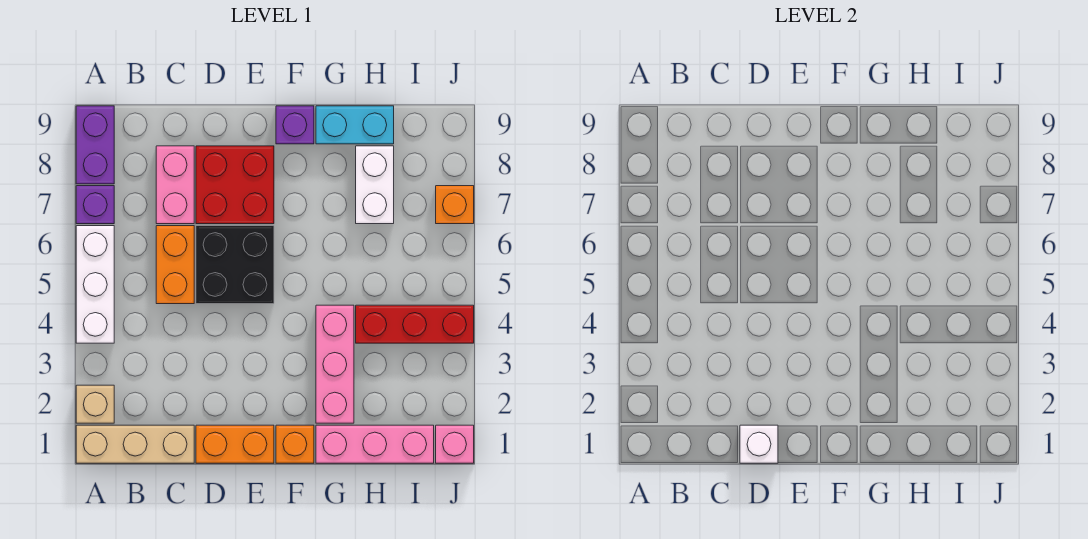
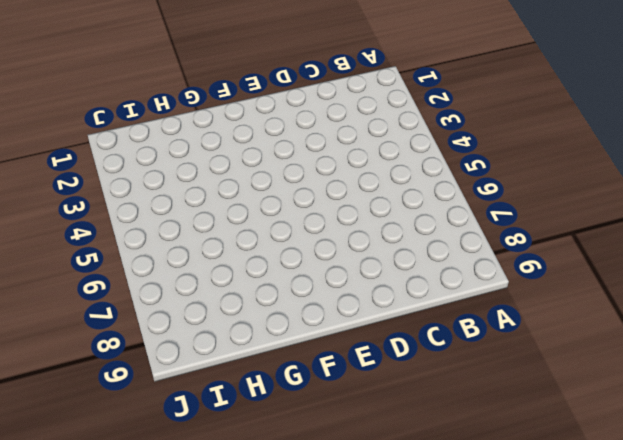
none -> tan brick A1:C1 level 1
none -> tan brick A2 level 1
none -> white brick A4:A6 level 1

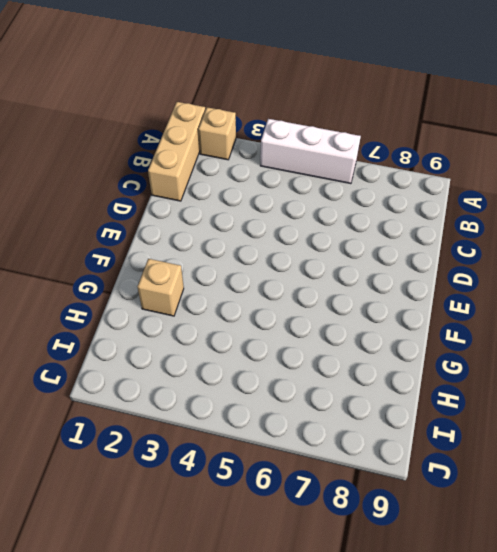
tan brick G2 level 1 -> pink brick G2:G4 level 1
none -> purple brick A7 level 1
none -> purple brick A8:A9 level 1
none -> orange brick C5:C6 level 1

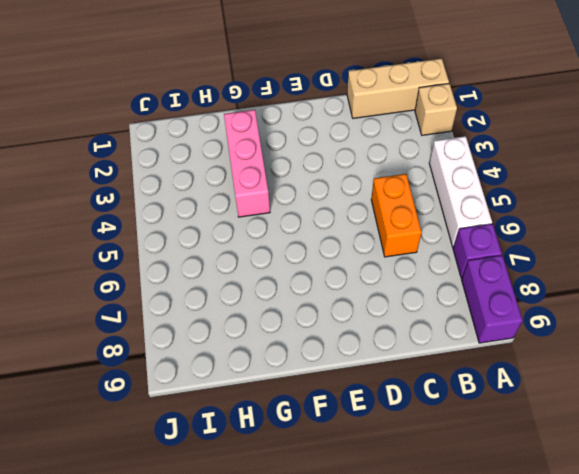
none -> pink brick C7:C8 level 1
none -> orange brick D1:E1 level 1
none -> black brick D5:E6 level 1

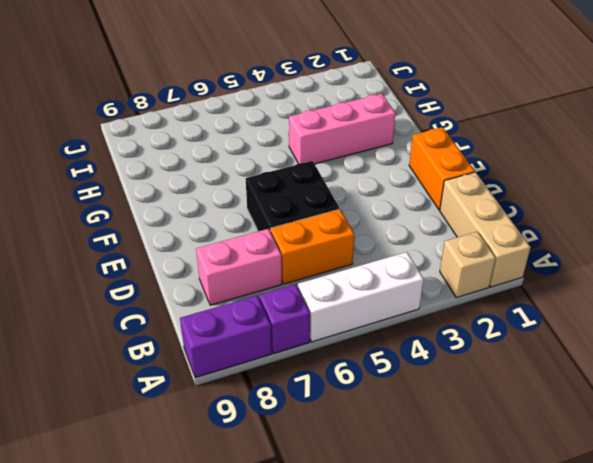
none -> red brick D7:E8 level 1
none -> orange brick F1 level 1
none -> purple brick F9 level 1

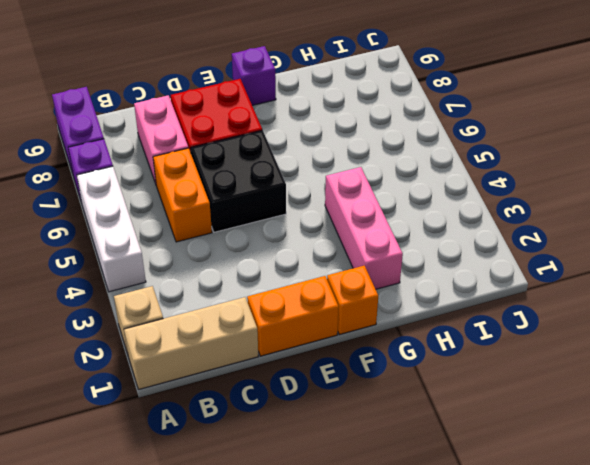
none -> pink brick G1:I1 level 1
none -> cyan brick G9:H9 level 1
none -> red brick H4:J4 level 1

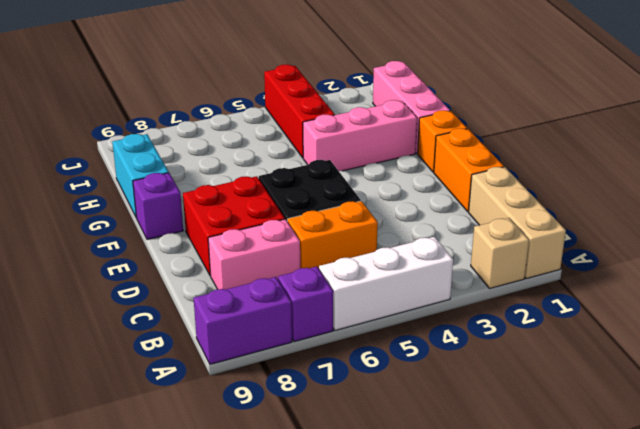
none -> white brick H7:H8 level 1
none -> pink brick J1 level 1
none -> orange brick J7 level 1

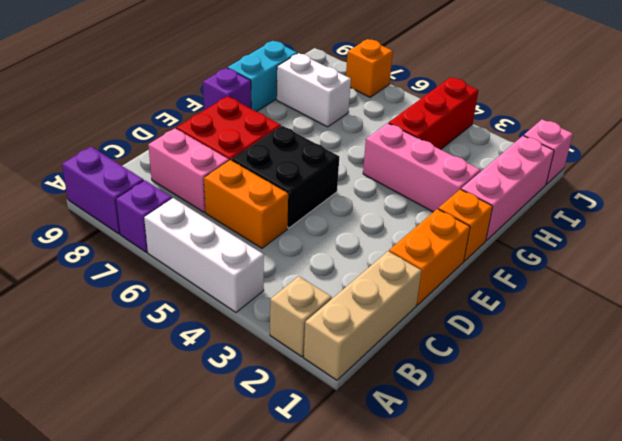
none -> white brick D1 level 2

